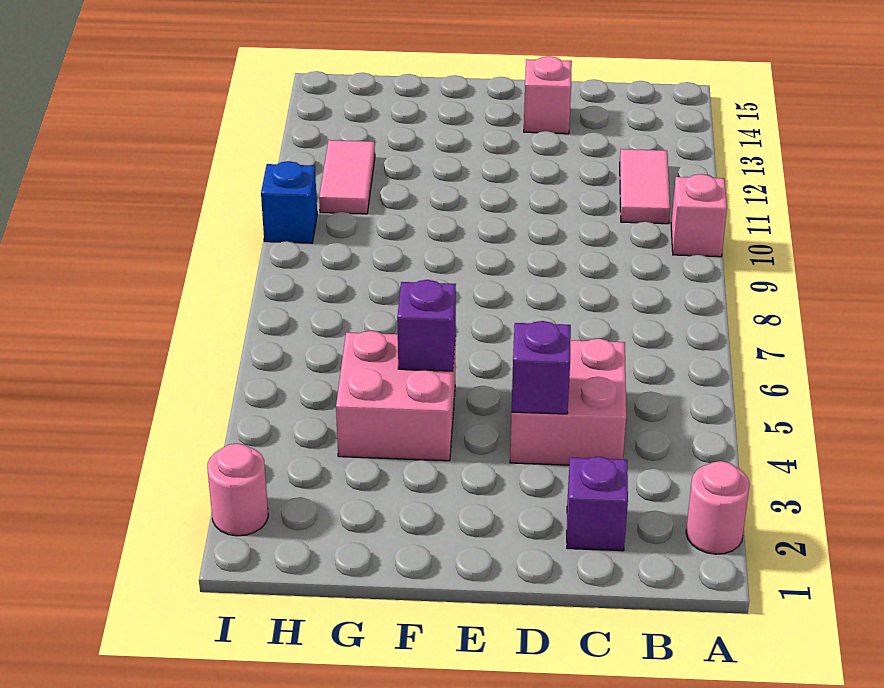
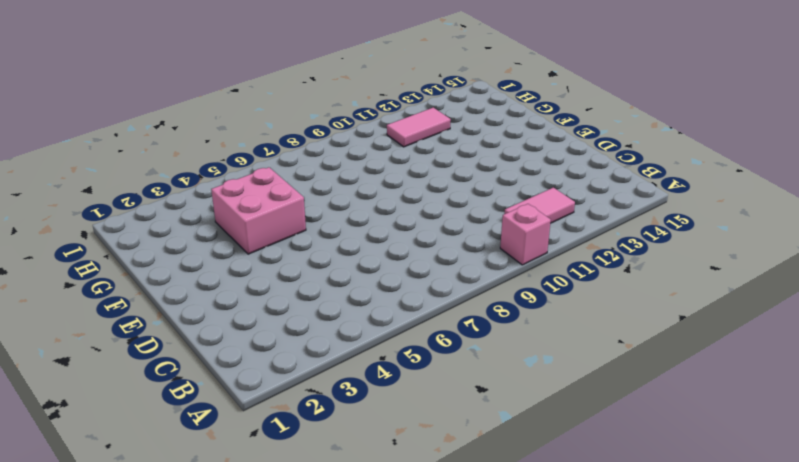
none -> pink round brick A2 level 1
none -> purple brick C2 level 1
none -> pink brick C4:D5 level 1

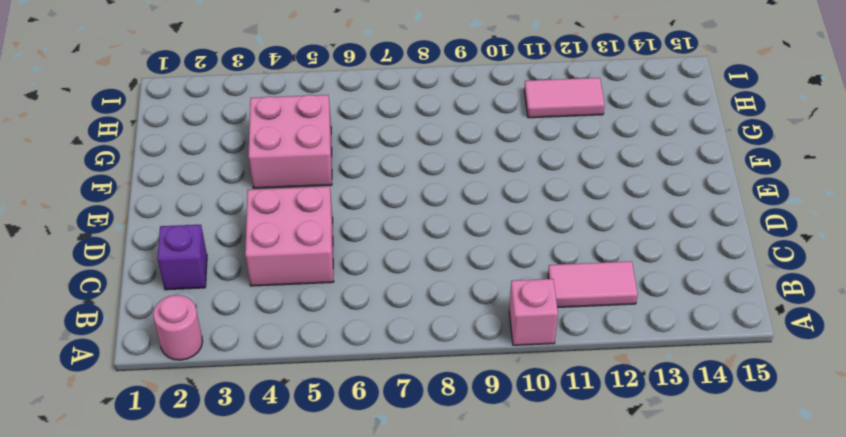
none -> pink brick D14 level 1
none -> pink round brick I2 level 1
none -> blue brick I10 level 1

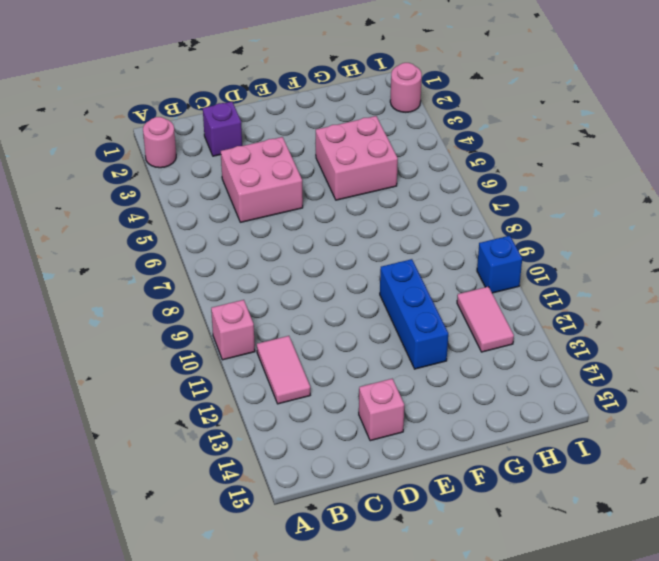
blue brick F10:F12 level 1 -> none
none -> purple brick D4 level 2
none -> purple brick F5 level 2

